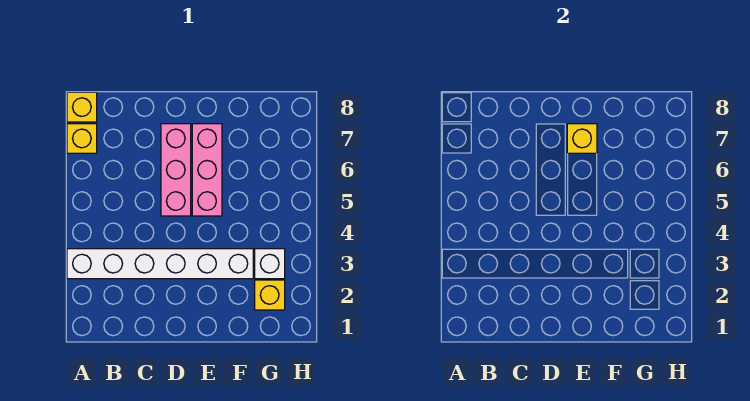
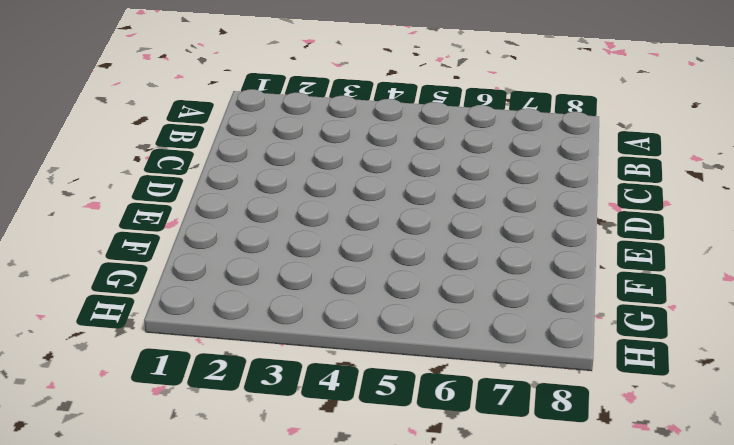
none -> white brick A3:F3 level 1
none -> yellow brick A7 level 1

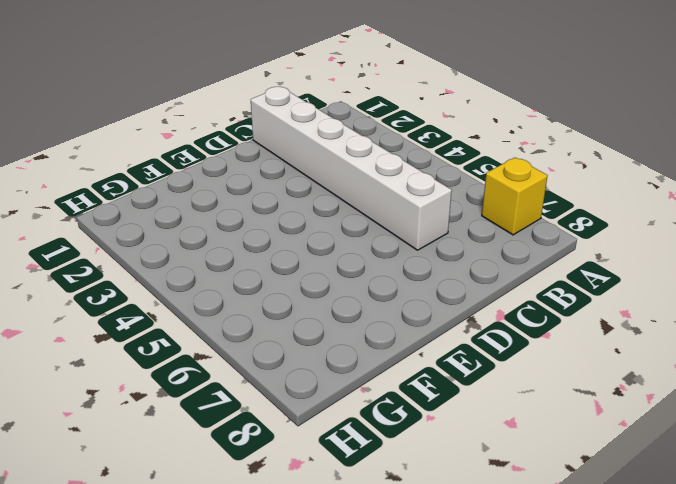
white brick C1:C6 level 1 -> white brick A3:F3 level 1
none -> yellow brick A8 level 1
none -> pink brick D5:D7 level 1

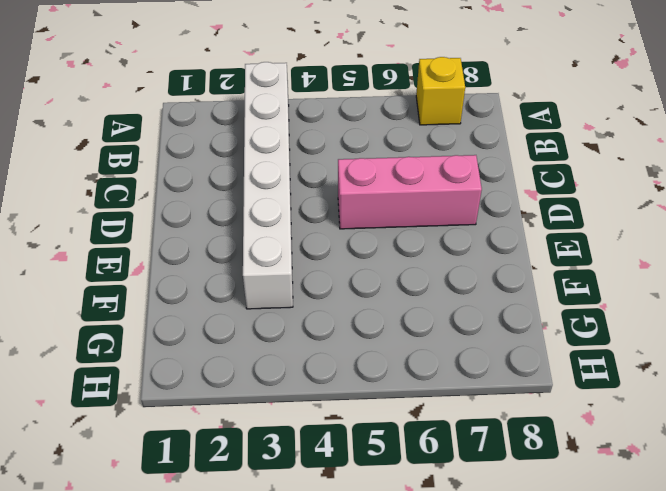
none -> yellow brick A8 level 1
none -> pink brick E5:E7 level 1

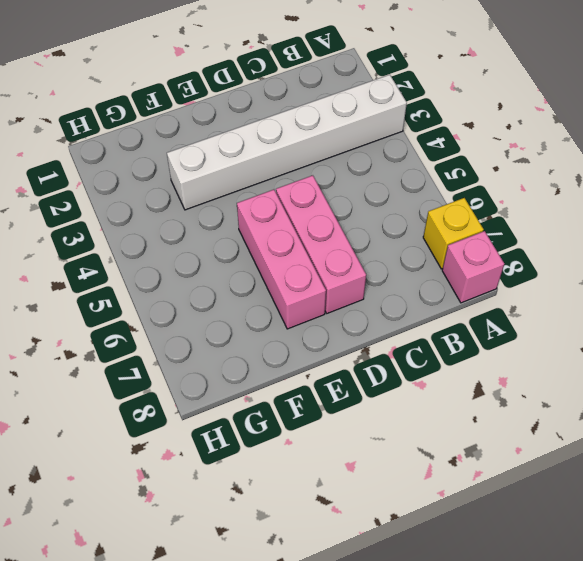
pink brick A8 level 1 -> yellow brick A8 level 1
none -> yellow brick G2 level 1
none -> white brick G3 level 1

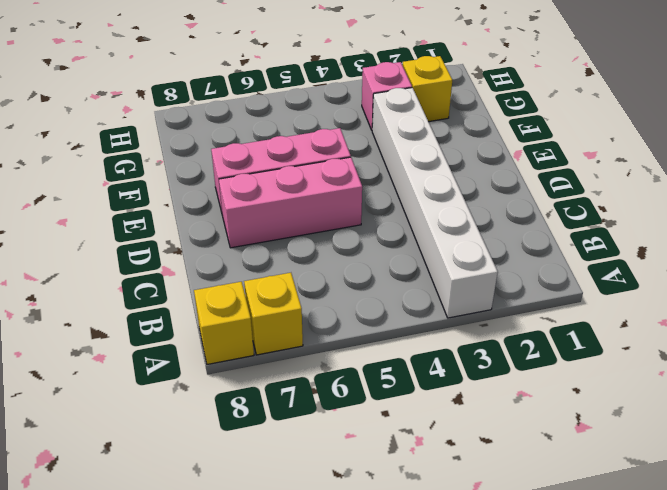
pink brick G3 level 1 -> white brick G3 level 1
none -> yellow brick E7 level 2

